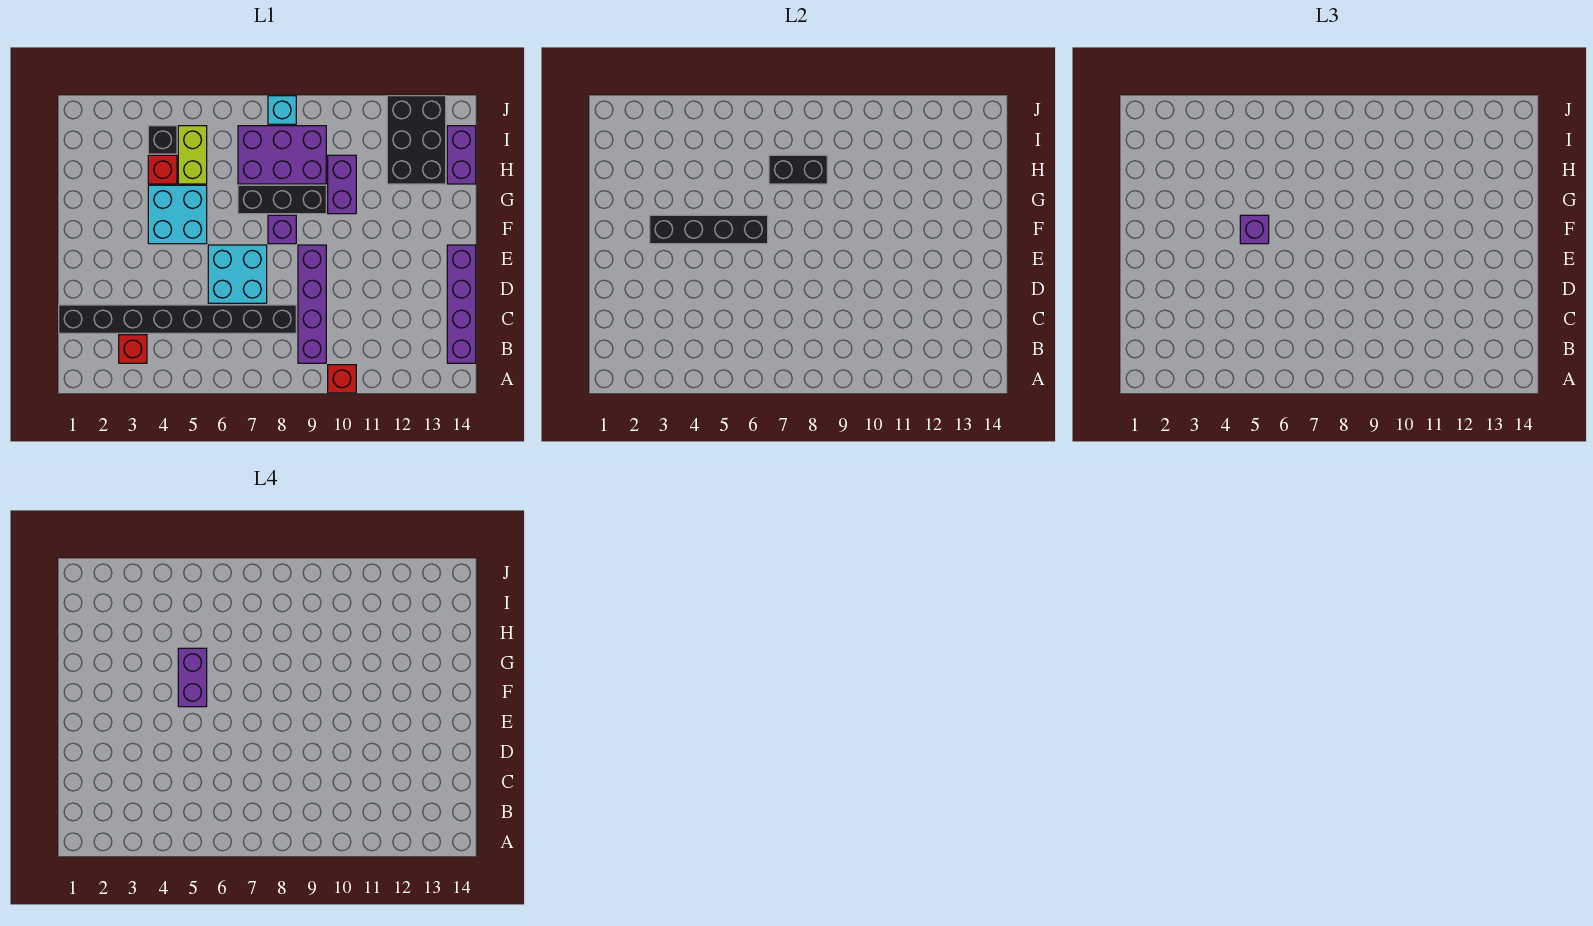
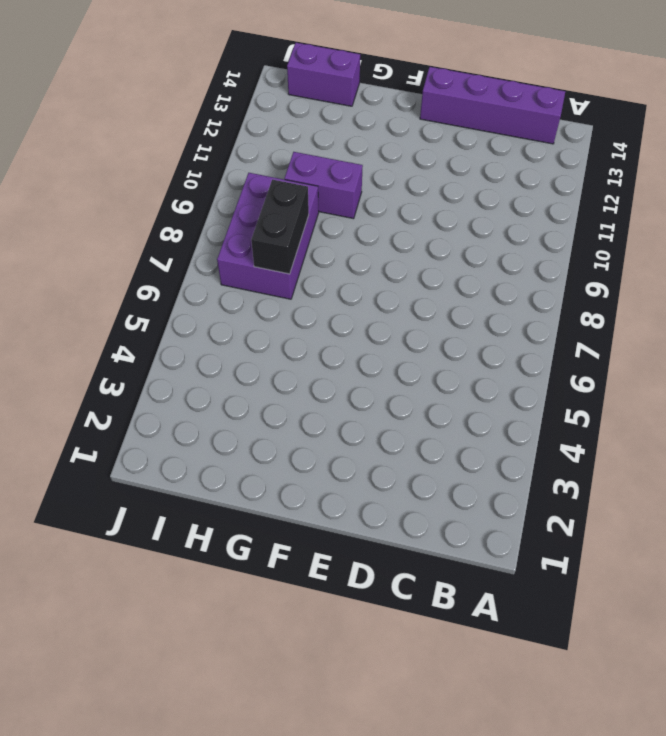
none -> red brick A10 level 1
none -> red brick B3 level 1
none -> purple brick B9:E9 level 1

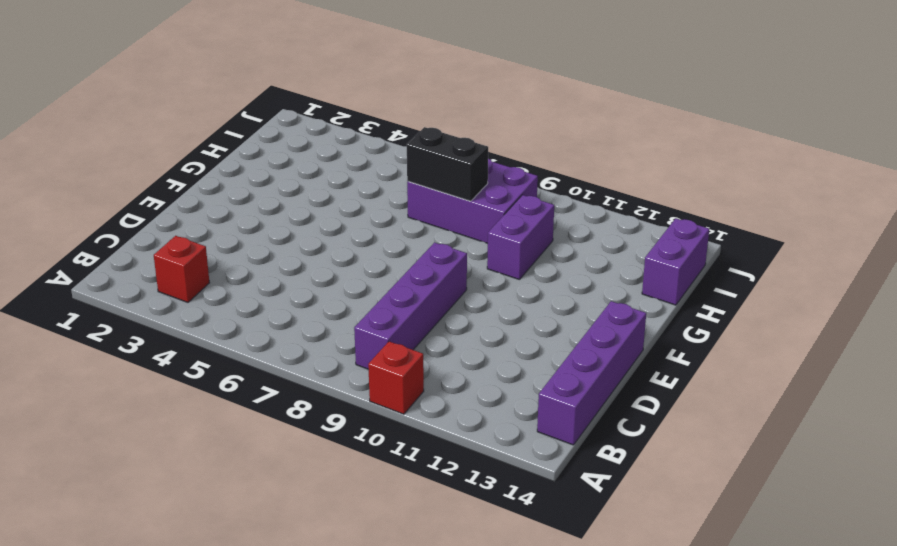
none -> black brick C1:C8 level 1
none -> cyan brick D6:E7 level 1
none -> cyan brick F4:G5 level 1

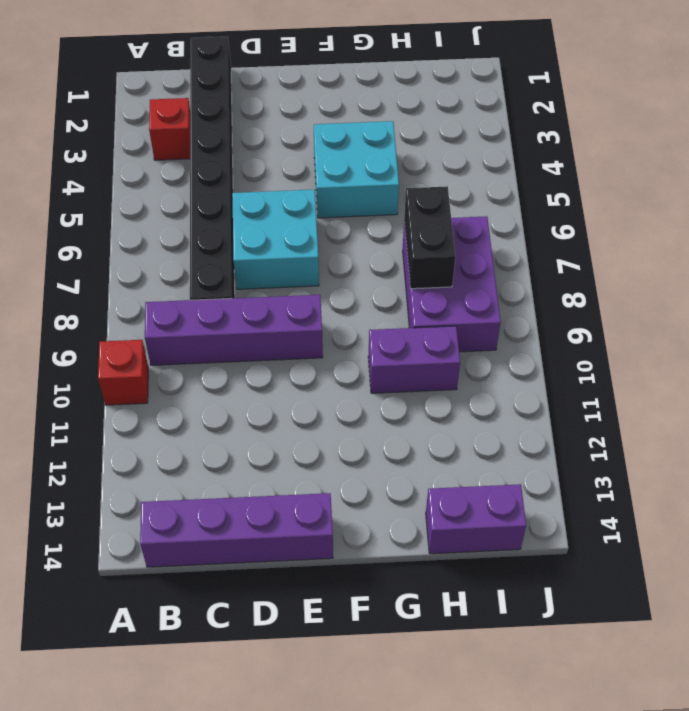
none -> purple brick F8 level 1
none -> black brick G7:G9 level 1
none -> red brick H4 level 1

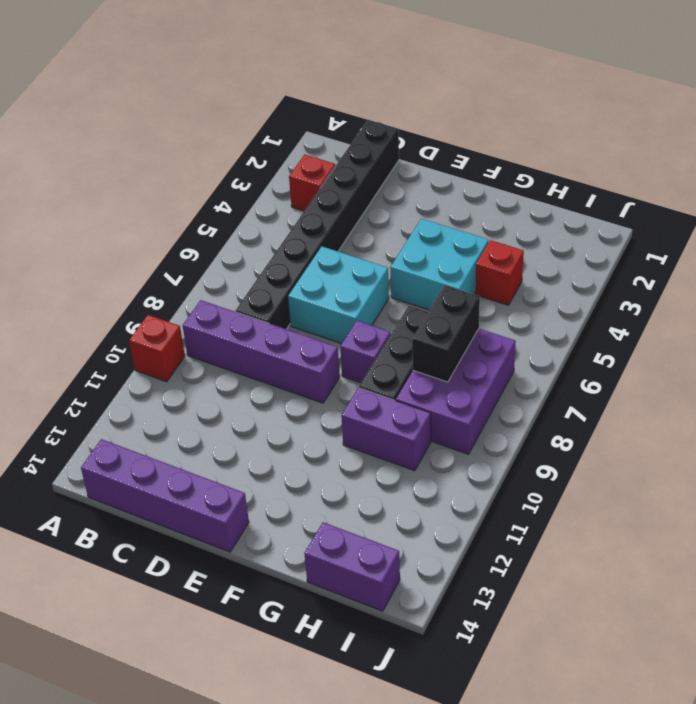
none -> lime brick H5:I5 level 1
none -> black brick H12:J13 level 1
none -> black brick I4 level 1

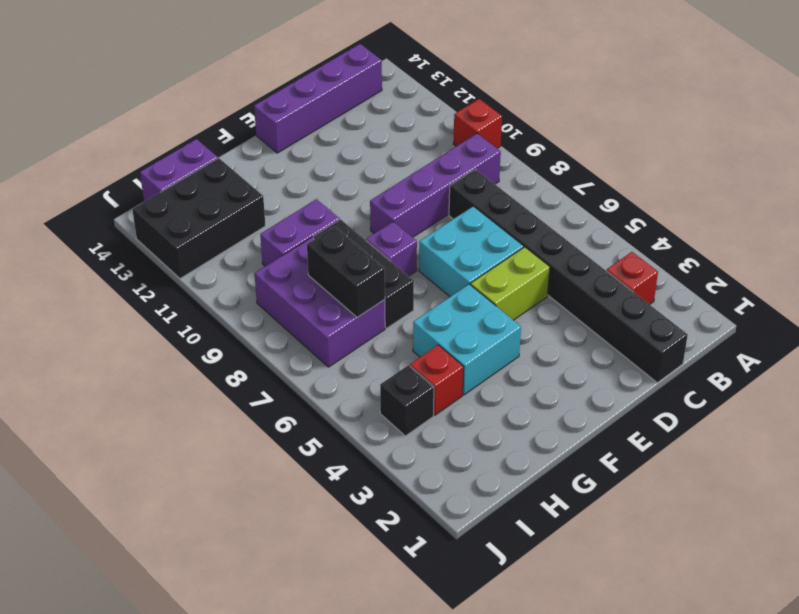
lime brick D5:E5 level 1 -> lime brick H5:I5 level 1
none -> cyan brick J8 level 1
none -> black brick F3:F6 level 2
none -> purple brick F5 level 3

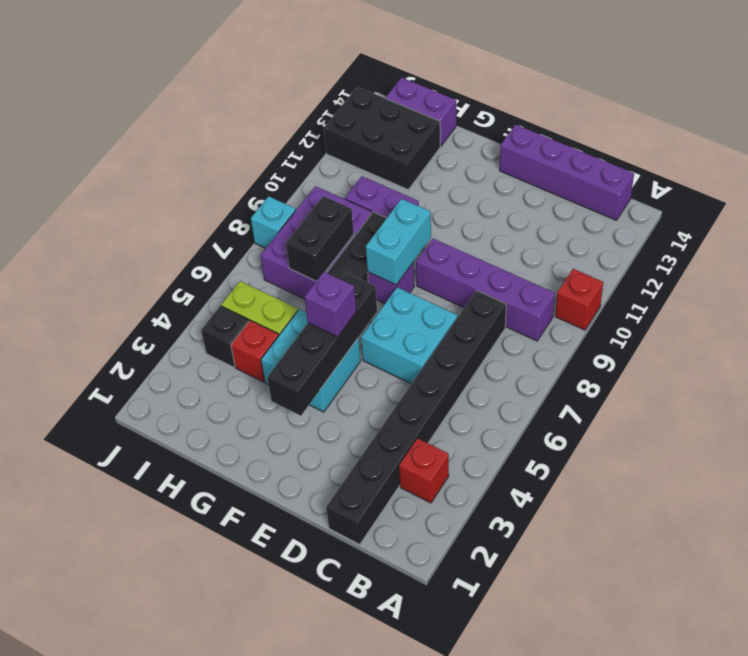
cyan brick F8:F9 level 2 -> none
none -> purple brick F5:G5 level 4

